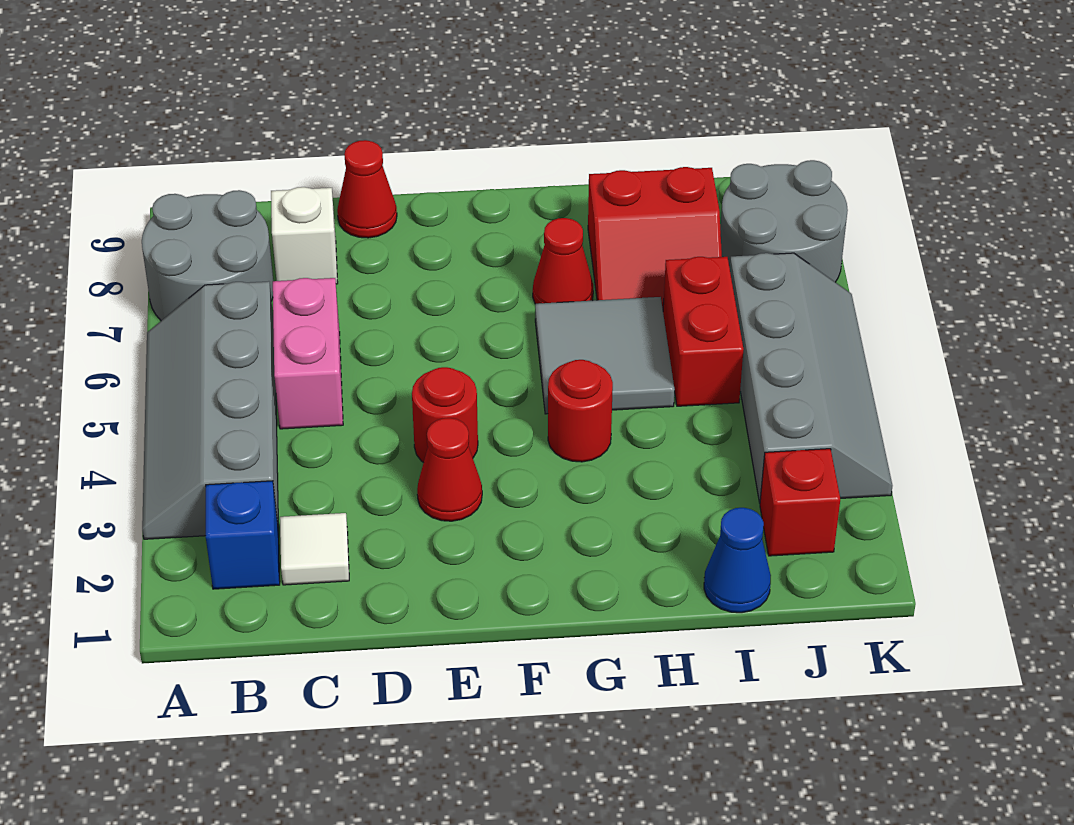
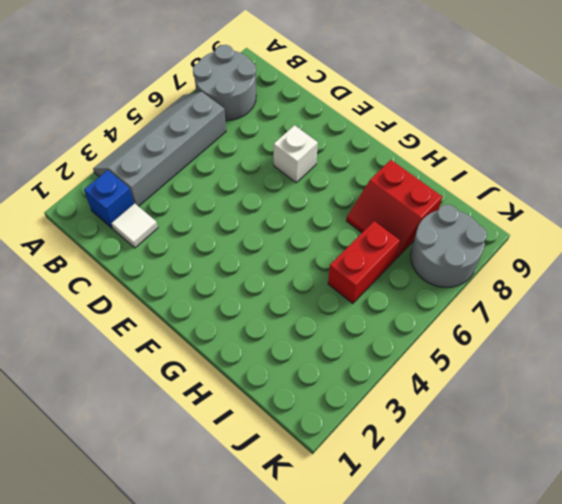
white brick E7 level 1 -> white brick C8 level 1
none -> pink brick C5:C6 level 1
none -> red cone D9 level 1
none -> red cone E3 level 1

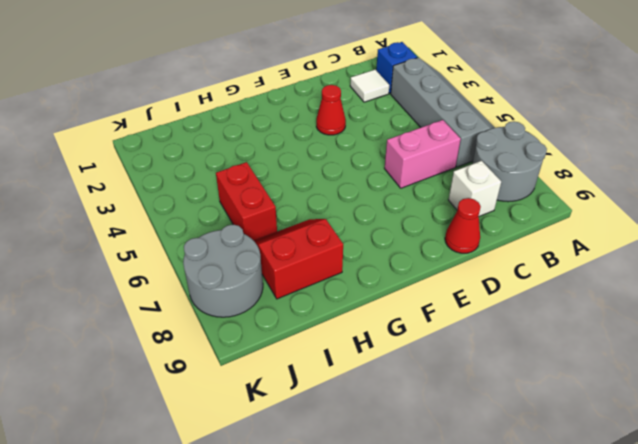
pink brick C6:D6 level 1 -> pink brick C5:C6 level 1
none -> red round brick E4 level 1
none -> red round brick G4 level 1
none -> grey tile G5:H6 level 1

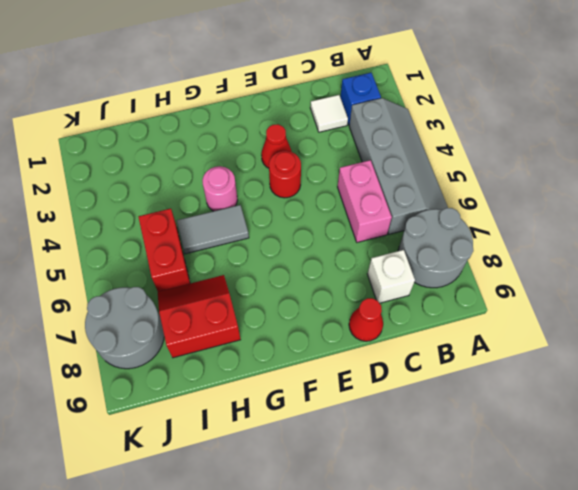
pink round brick G4 level 1 -> red round brick G4 level 1
grey tile G5:H5 level 1 -> grey tile G5:H6 level 1
none -> red cone G7 level 1
none -> blue cone I1 level 1
none -> red brick J2 level 1

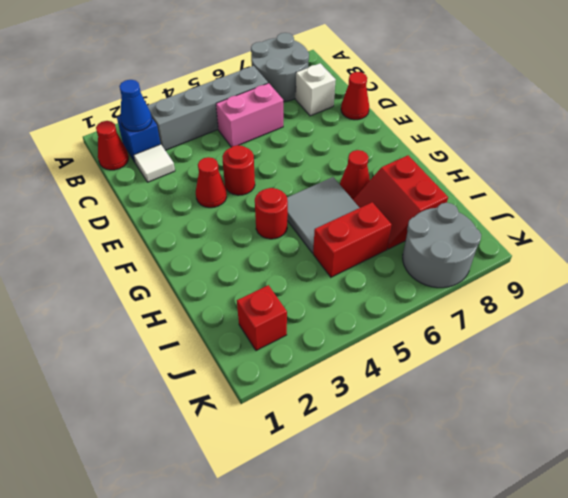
red cone B1 level 1 -> none
blue cone B2 level 2 -> blue cone I1 level 1
none -> grey slope J3:K6 level 1 top J

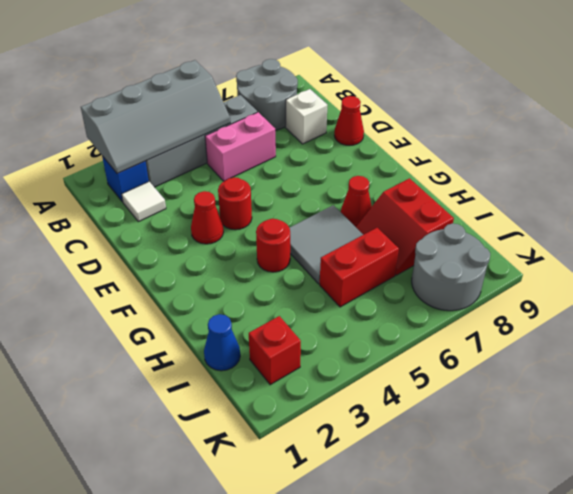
grey slope A2:B5 level 2 top A -> grey slope J3:K6 level 1 top J

